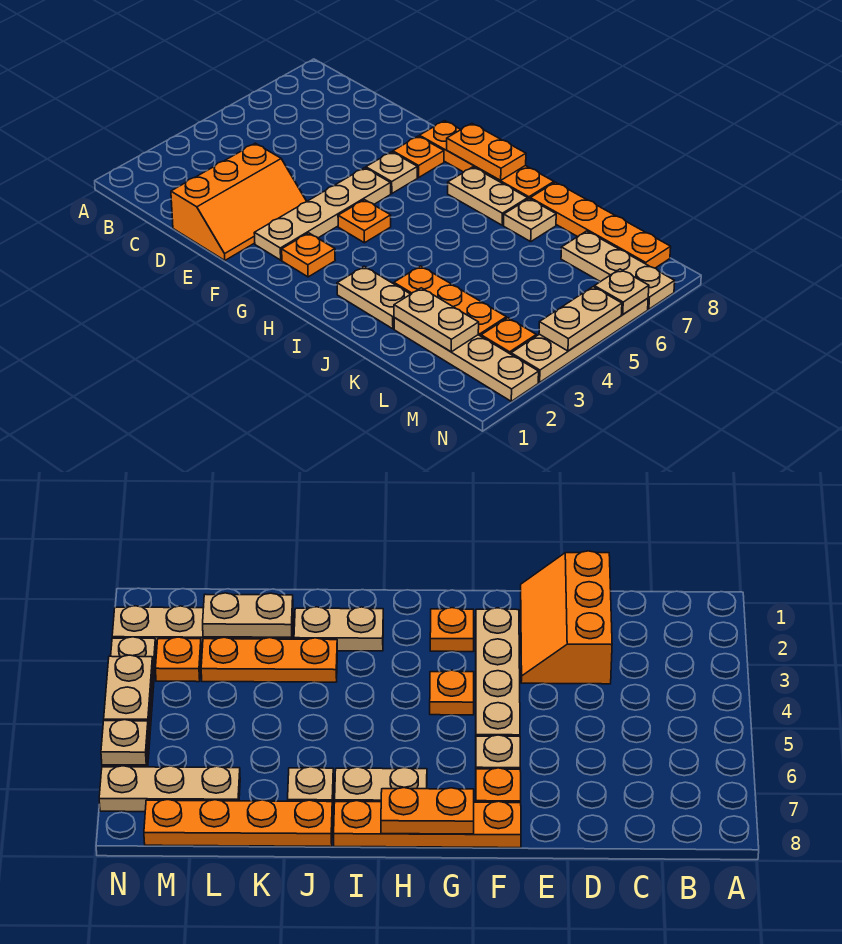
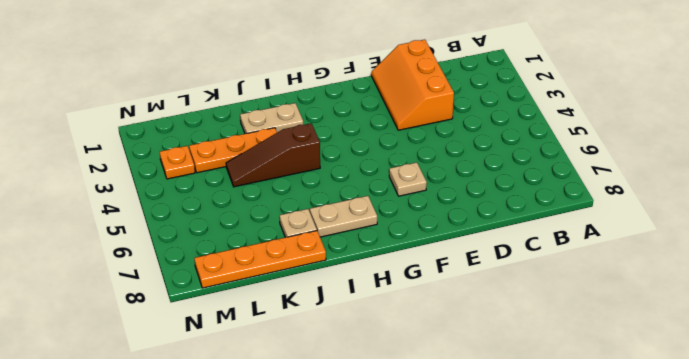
brown slope I4:K4 level 1 top I -> none
none -> tan plate F2:F5 level 1
none -> orange plate F7 level 1
none -> orange plate F8:I8 level 1

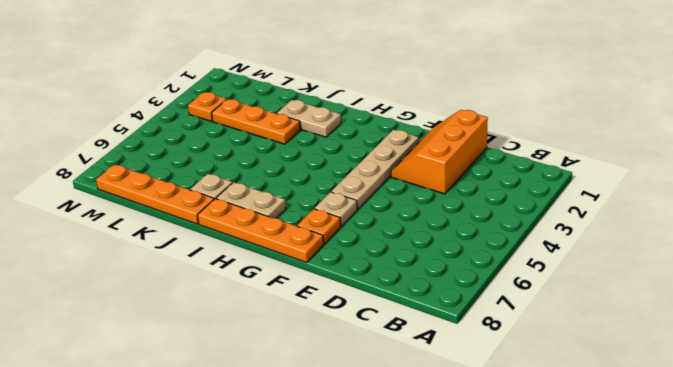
none -> orange plate G2 level 1
none -> orange plate G4 level 1
none -> tan plate K2:N2 level 1

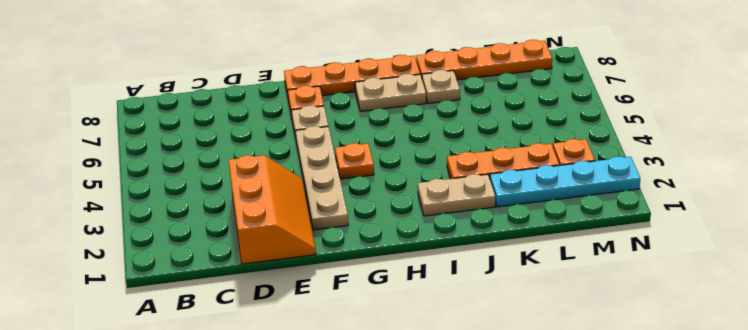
cyan plate K2:N2 level 1 -> tan plate K2:N2 level 1
none -> orange plate G2 level 1
none -> tan plate L7:N7 level 1
none -> tan plate N3:N6 level 1

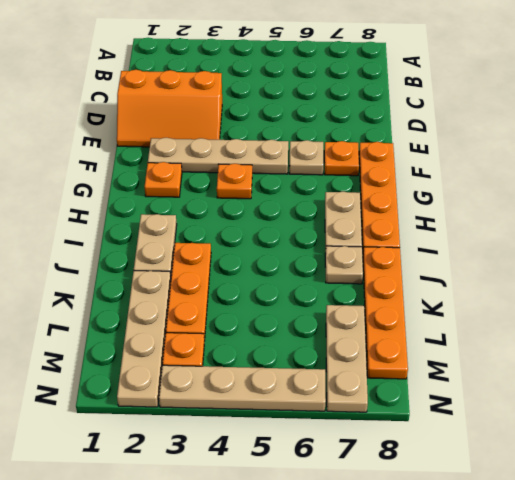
none -> orange plate G8:H8 level 2
none -> tan plate K2:L2 level 2
none -> tan plate N4:N5 level 2

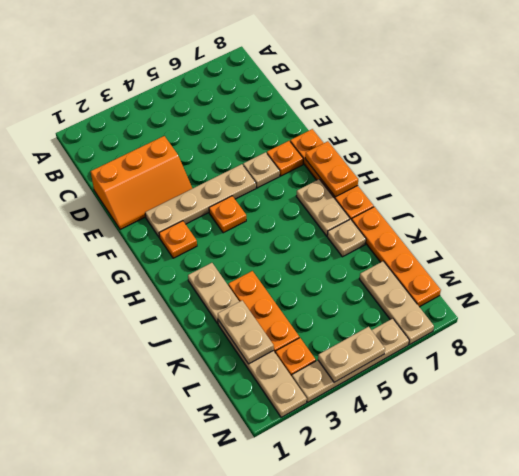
none -> tan plate N6 level 2

